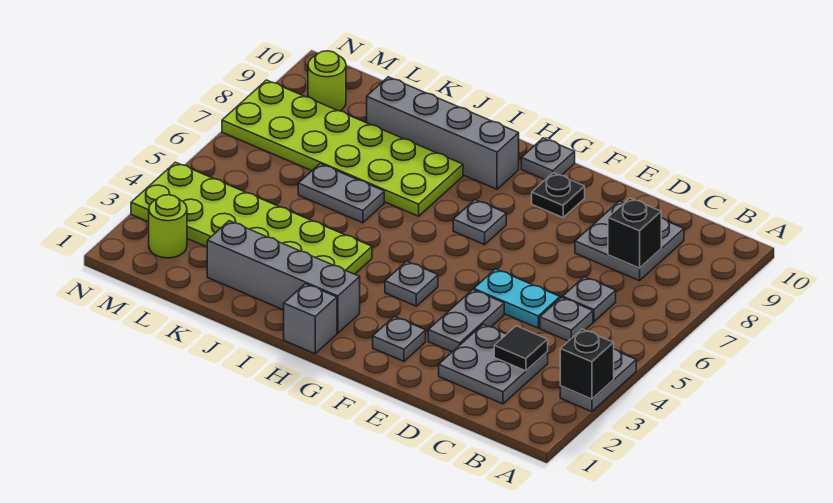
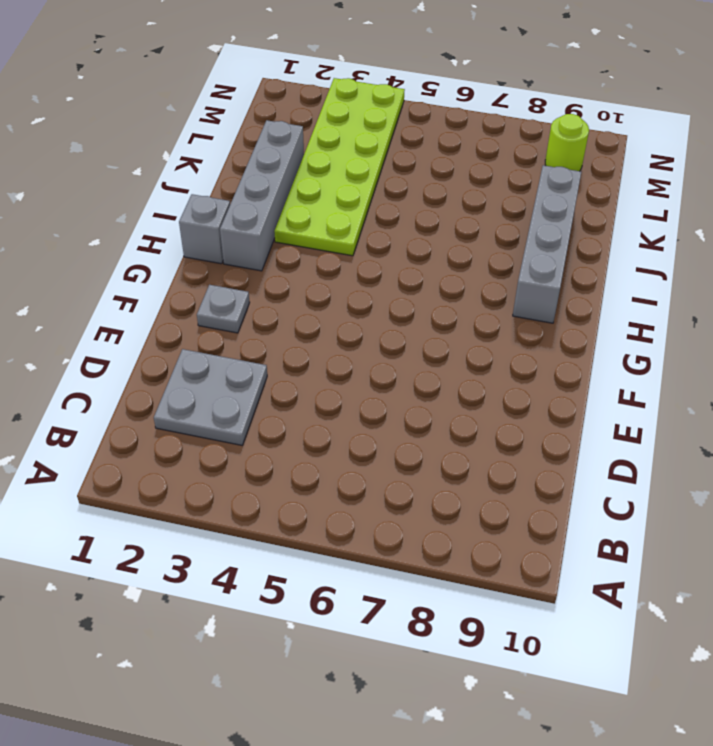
none -> grey plate A3:A4 level 1
none -> grey plate C5 level 1
none -> grey plate C6 level 1

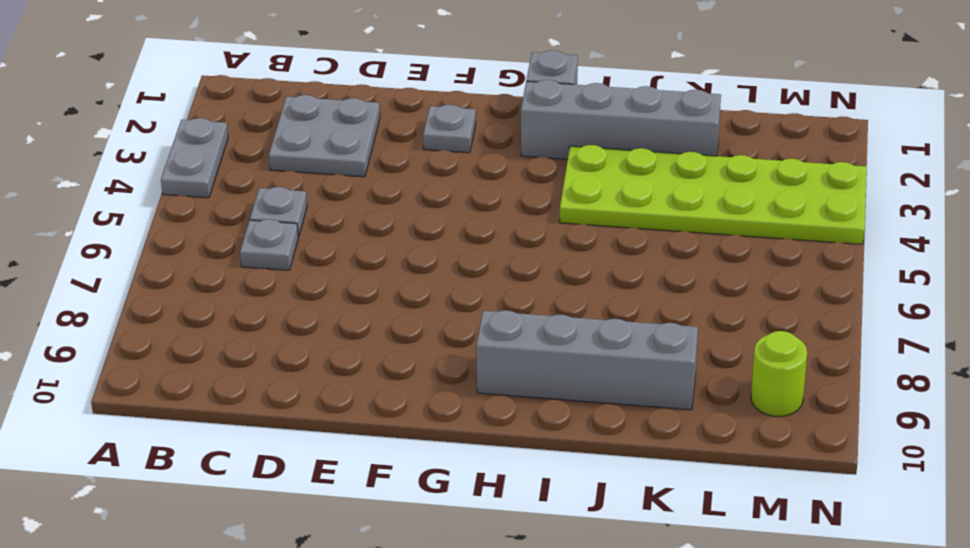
none -> grey plate C8:D9 level 1
none -> cyan plate D5:E5 level 1
none -> grey plate E3:E4 level 1

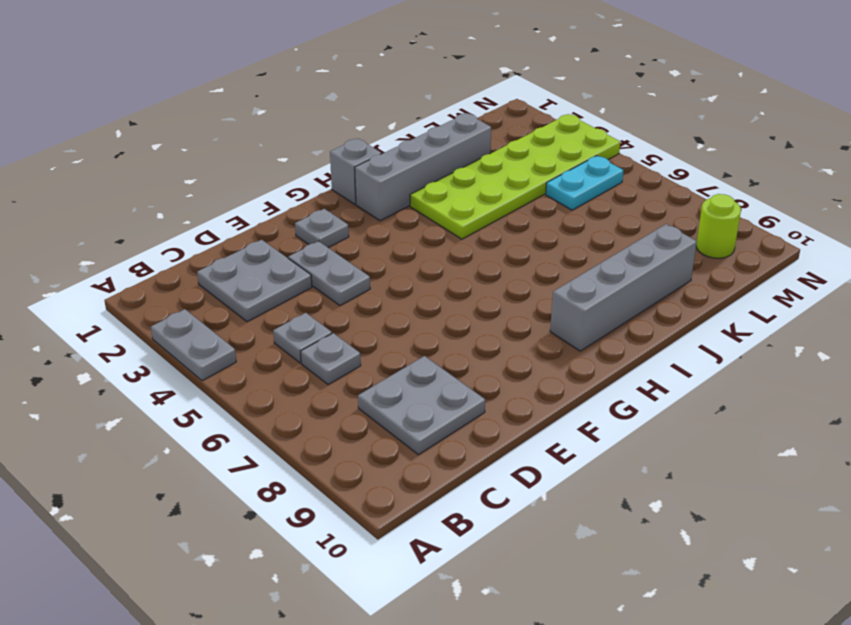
cyan plate L5:M5 level 1 -> cyan plate D5:E5 level 1
none -> black plate F9 level 1
none -> grey plate G4 level 1
none -> grey plate G7 level 1

